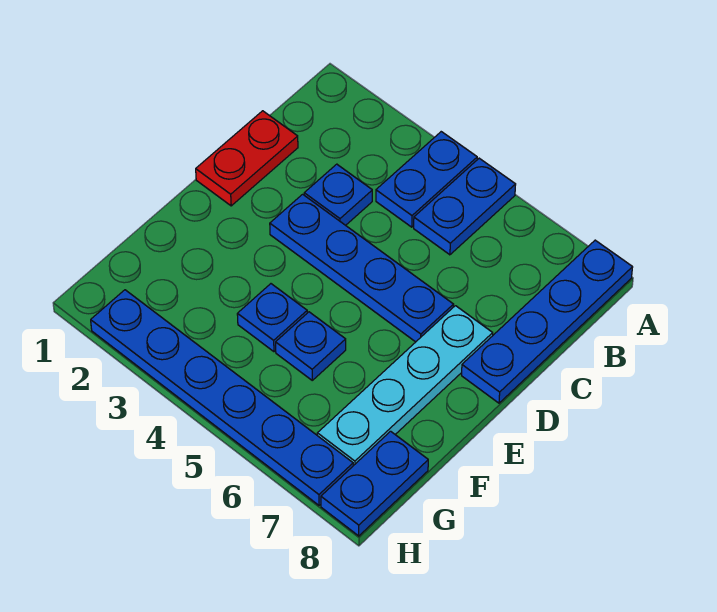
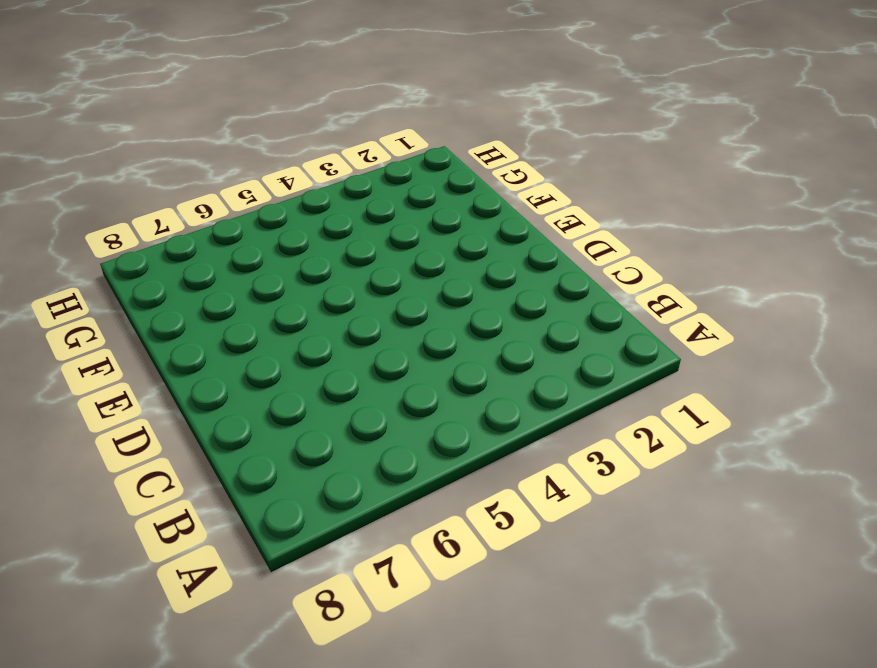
none -> blue plate A4:B4 level 1
none -> blue plate A5:B5 level 1

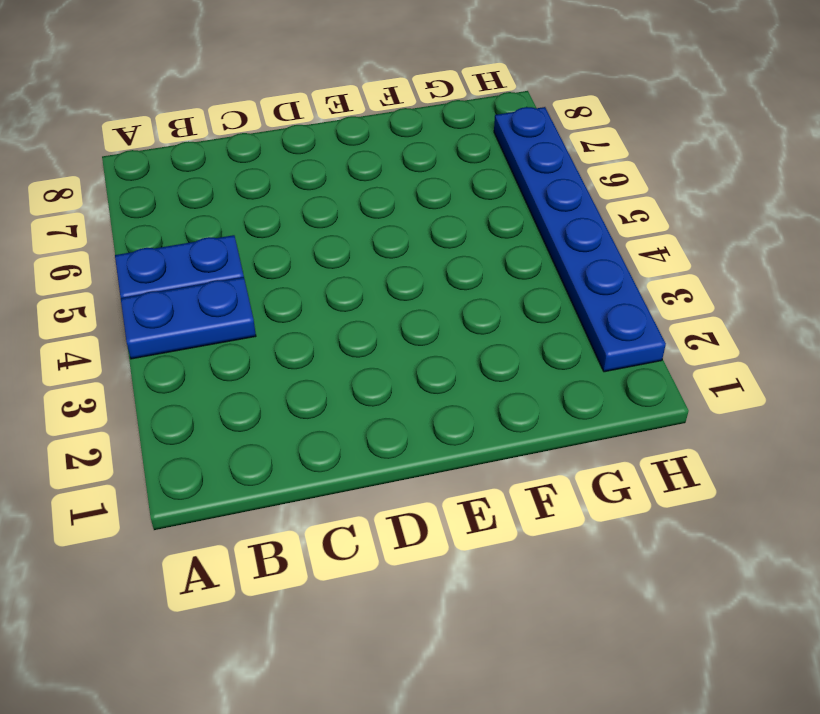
none -> blue plate A8:D8 level 1
none -> red plate C1:D1 level 1

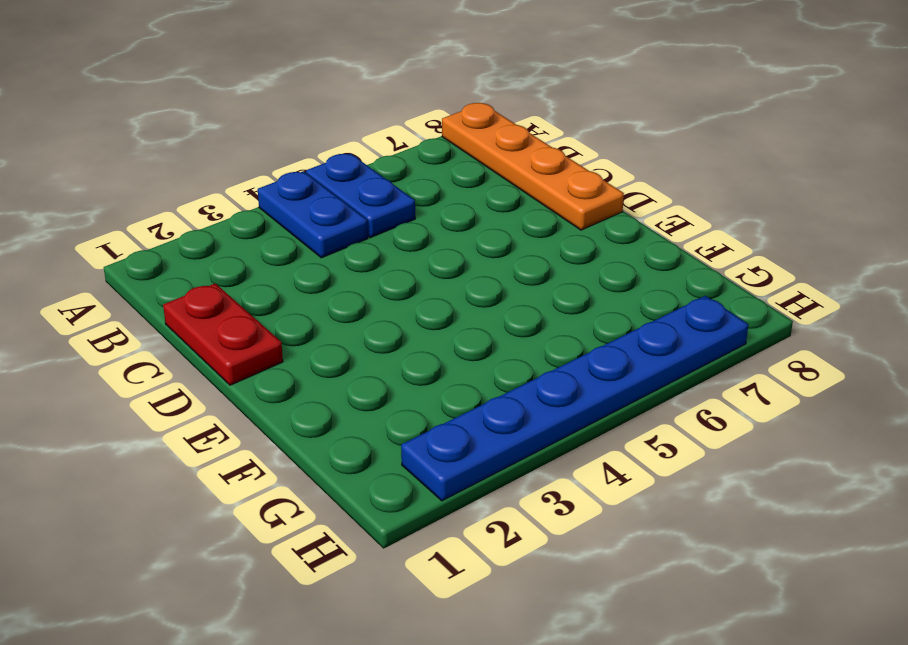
orange plate A8:D8 level 1 -> blue plate A8:D8 level 1
none -> blue plate C3 level 1
none -> blue plate D3:D6 level 1

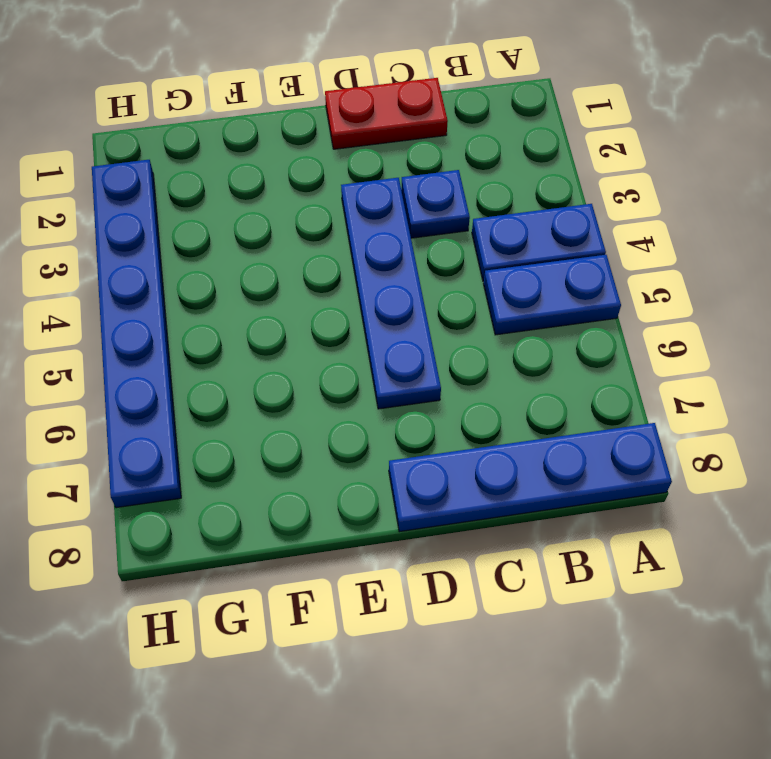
none -> cyan plate D7:G7 level 1
none -> blue plate F4 level 1

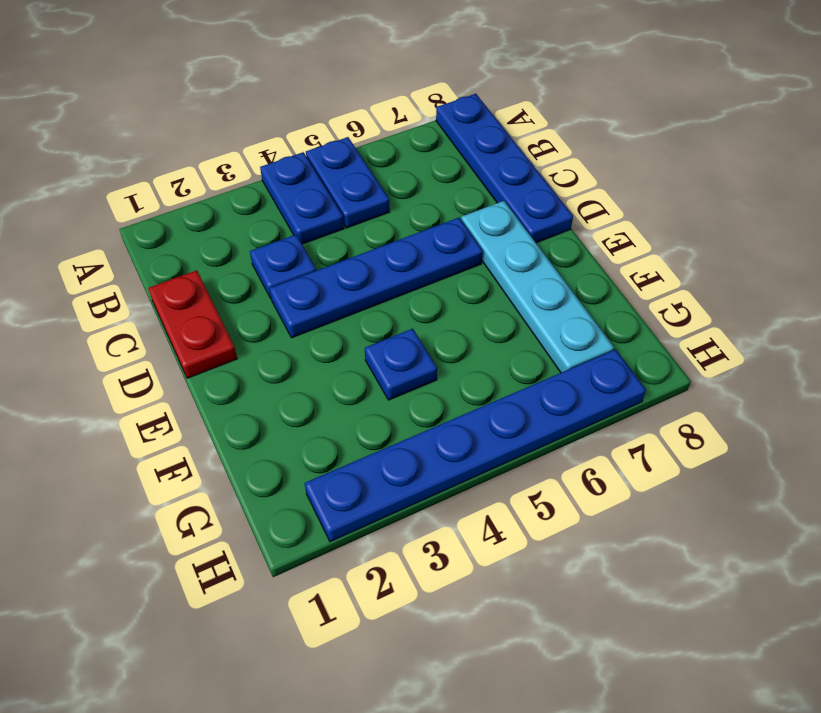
none -> blue plate F5 level 1
none -> blue plate G8:H8 level 1

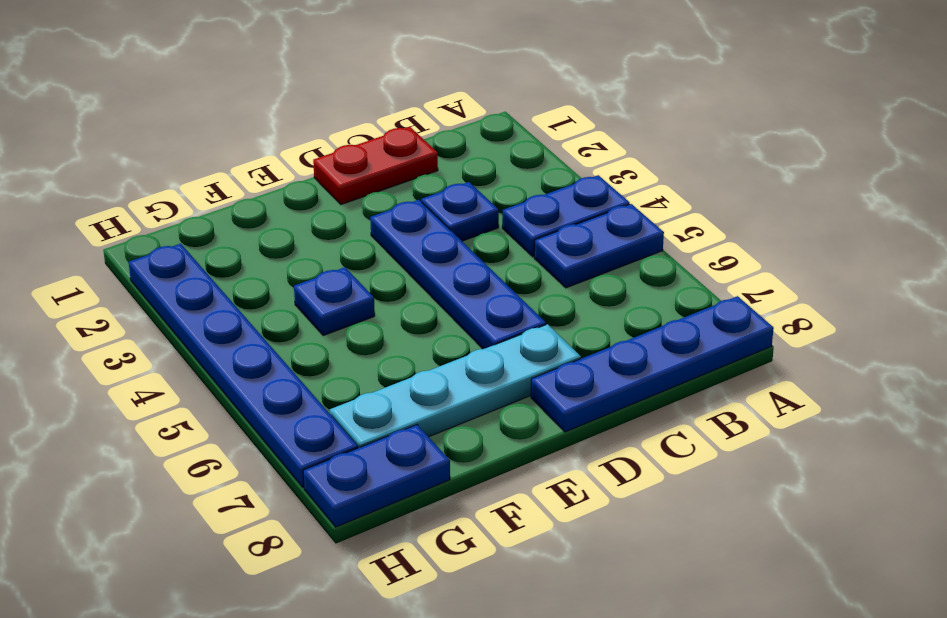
none -> blue plate F5 level 1

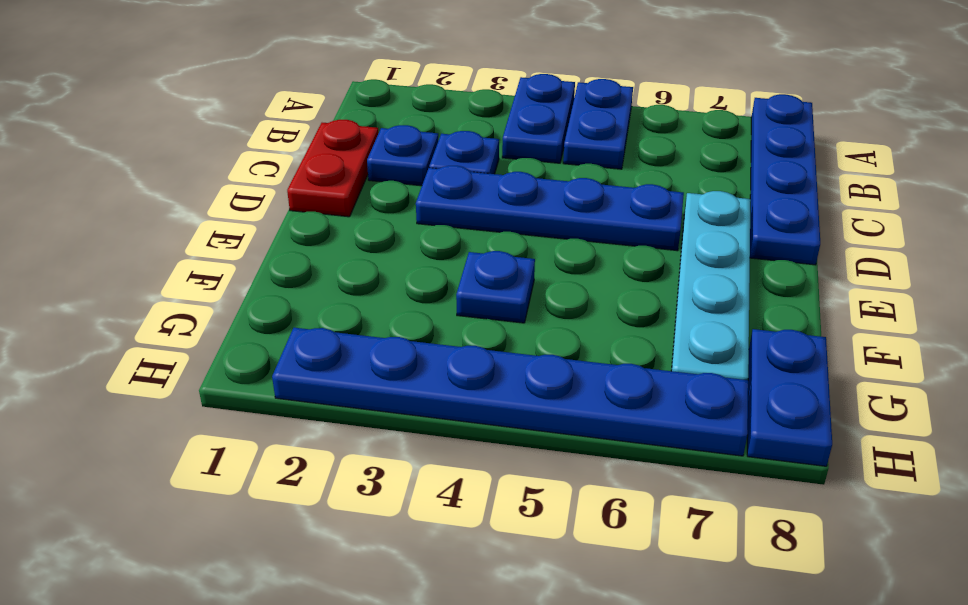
blue plate C2 level 1 -> blue plate F5 level 1

